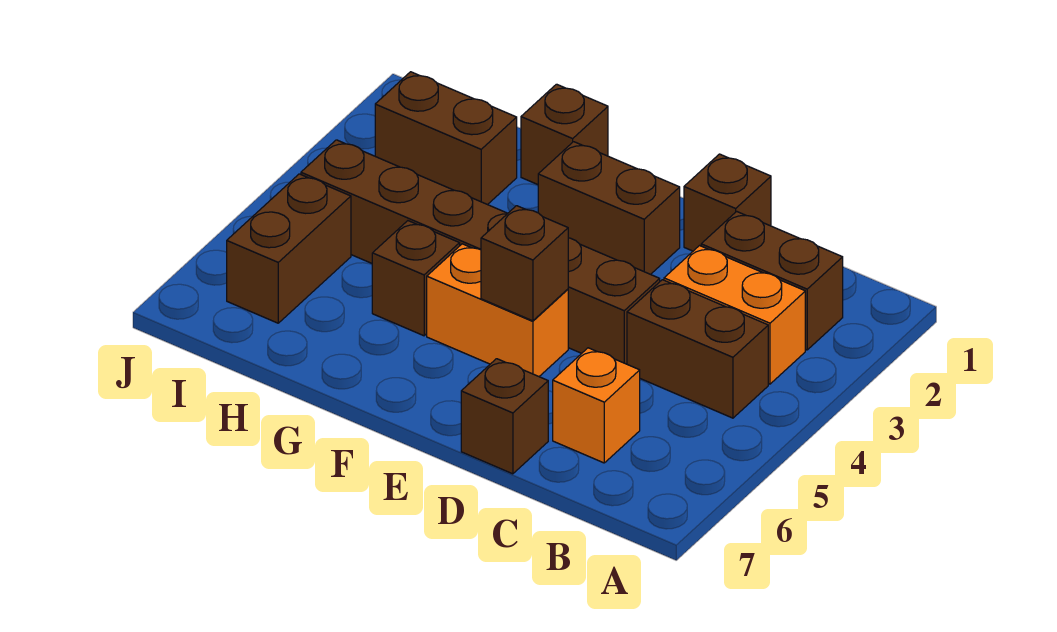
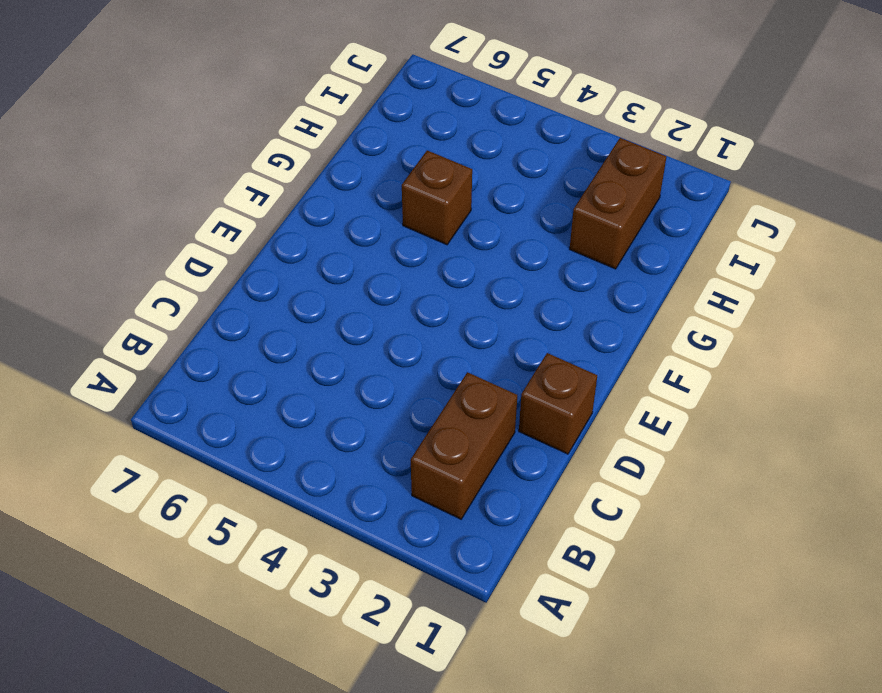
none -> orange brick B3:C3 level 1
none -> brown brick B4:C4 level 1
none -> orange brick C6 level 1

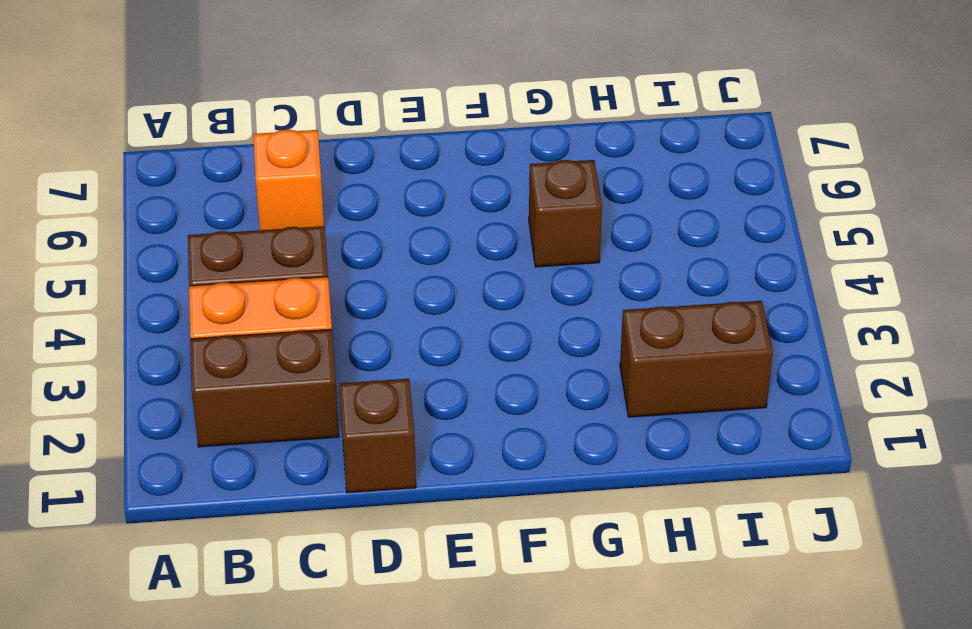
none -> brown brick D4:I4 level 1
none -> brown brick D7 level 1
none -> brown brick E2:F2 level 1

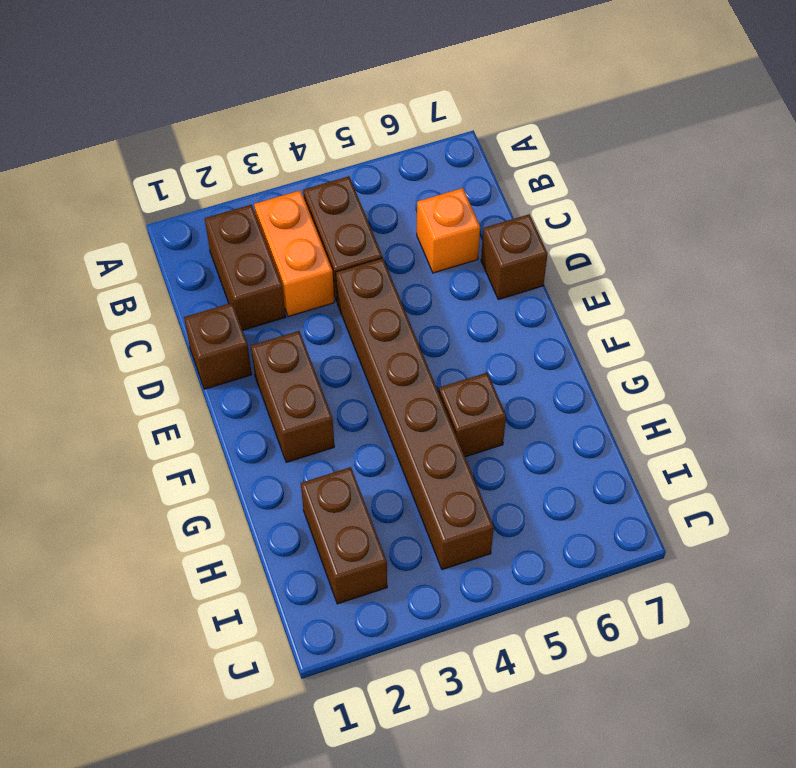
none -> orange brick E5:F5 level 1
none -> brown brick G1 level 1
none -> brown brick I5:I6 level 1

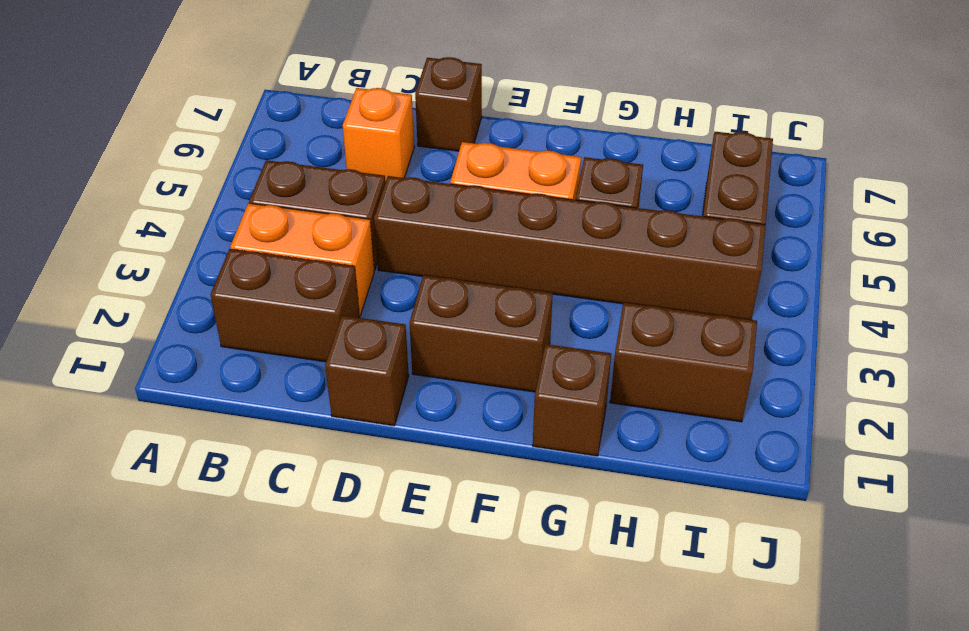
none -> brown brick E5 level 2

